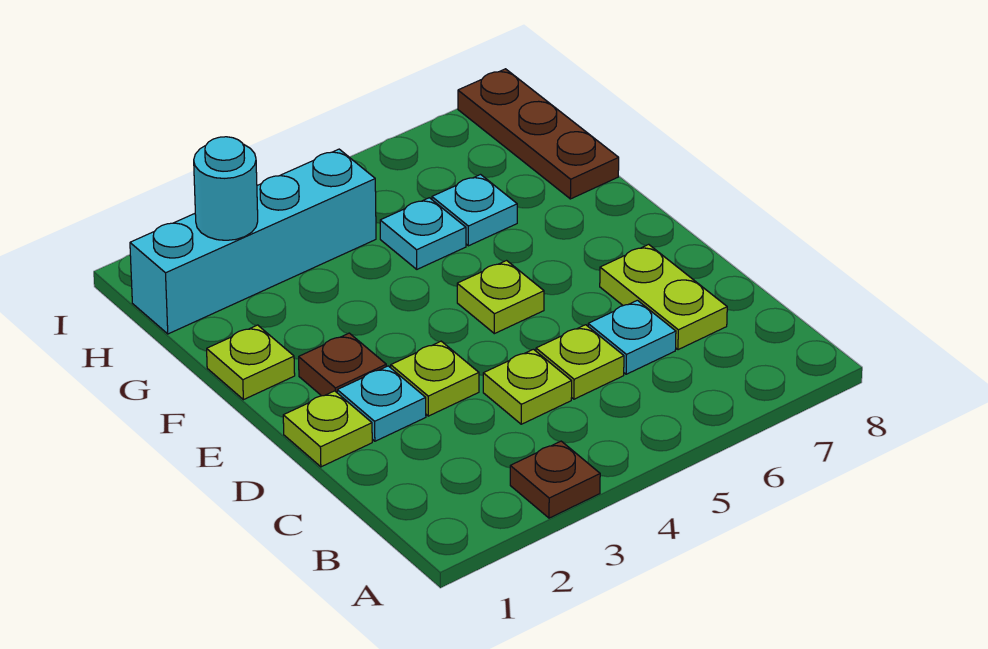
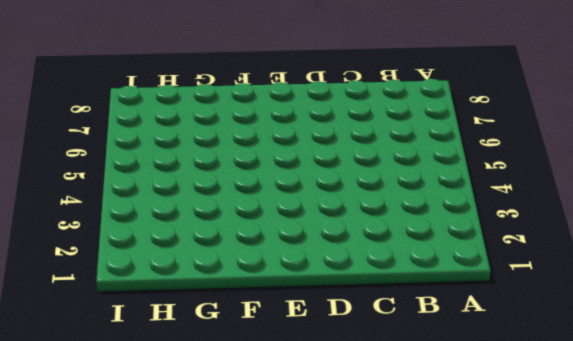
none -> brown plate A3 level 1
none -> lime plate C4 level 1
none -> lime plate C5 level 1

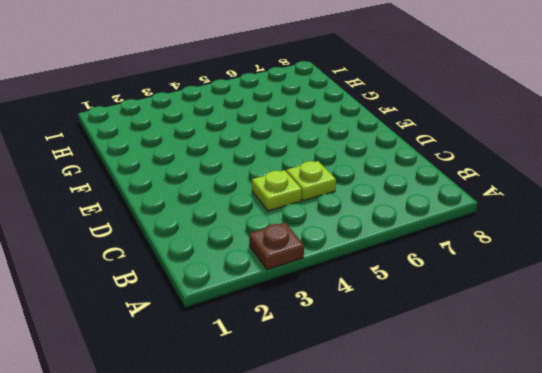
none -> cyan plate C6 level 1
none -> lime plate C7:D7 level 1
none -> lime plate D1 level 1

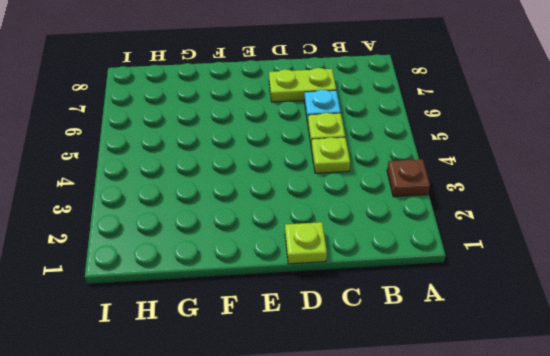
none -> cyan plate D2 level 1
none -> lime plate D3 level 1
none -> brown plate E2 level 1

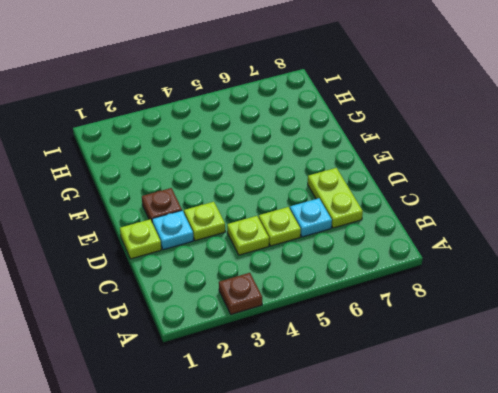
none -> lime plate E5 level 1
none -> lime plate F1 level 1
none -> cyan plate G5 level 1

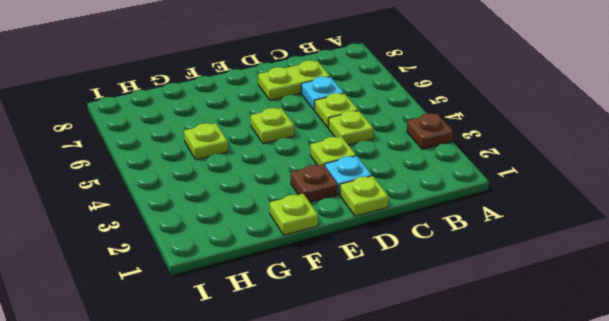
lime plate G5 level 1 -> cyan plate G5 level 1
none -> cyan plate G6 level 1
none -> brown plate G8:I8 level 1
none -> cyan brick H1:H4 level 1

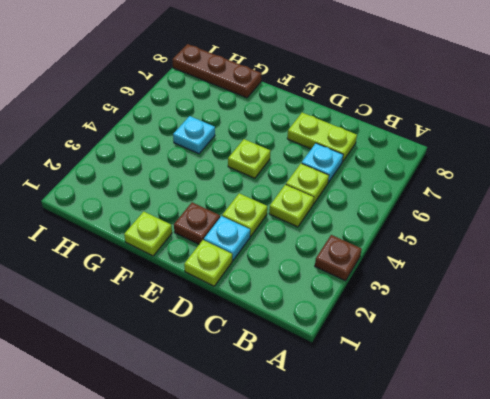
none -> cyan plate G6 level 1
none -> cyan brick H1:H4 level 1
none -> cyan round brick H2 level 2

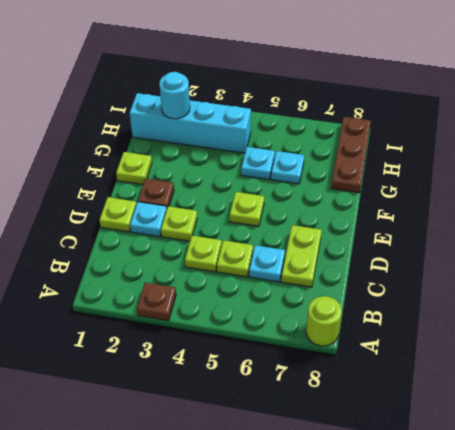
lime round brick A8 level 1 -> none

